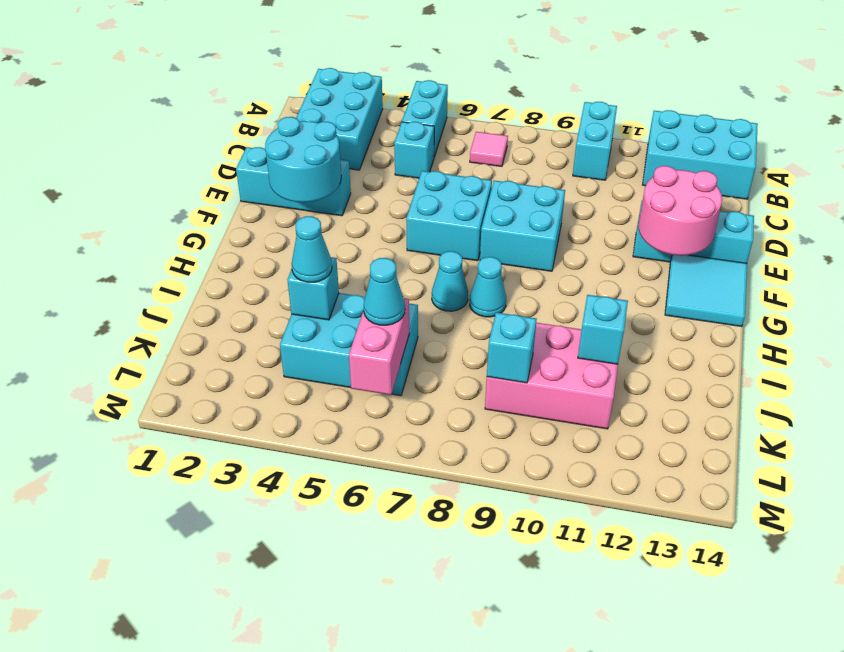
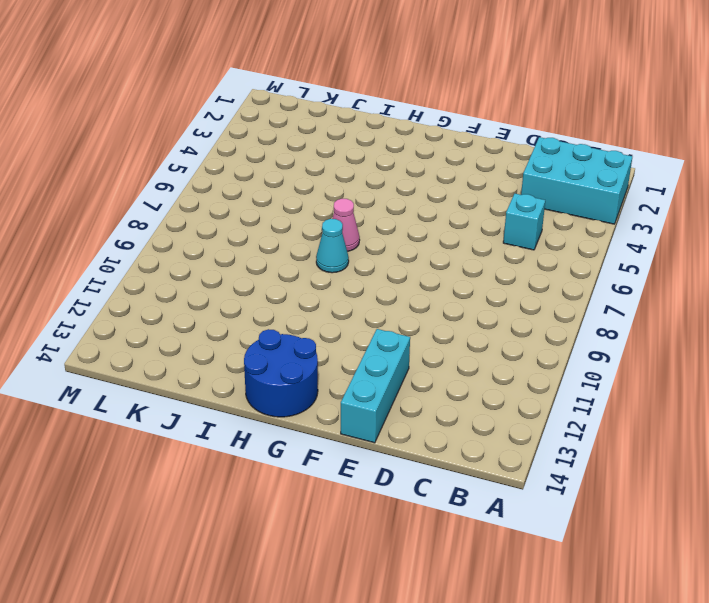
blue round brick G13:H14 level 1 -> cyan tile F13:G14 level 1
pink cone H7 level 1 -> cyan cone H7 level 1
none -> cyan brick A5:B5 level 1
none -> cyan brick A10:B10 level 1
none -> cyan brick A12:B14 level 1

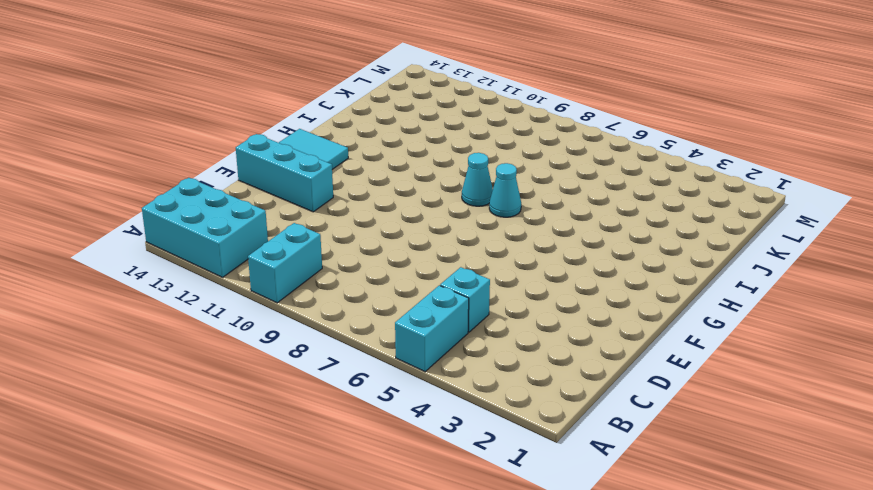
none -> cyan brick A2:C3 level 1
none -> pink tile B7 level 1
none -> cyan brick E1:E3 level 1

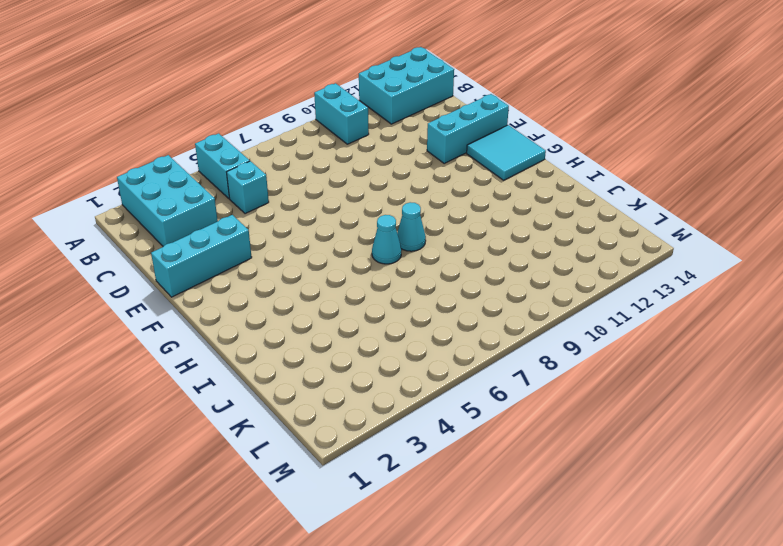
none -> pink tile B7 level 1
none -> cyan brick E6:F7 level 1
none -> cyan brick E8:F9 level 1

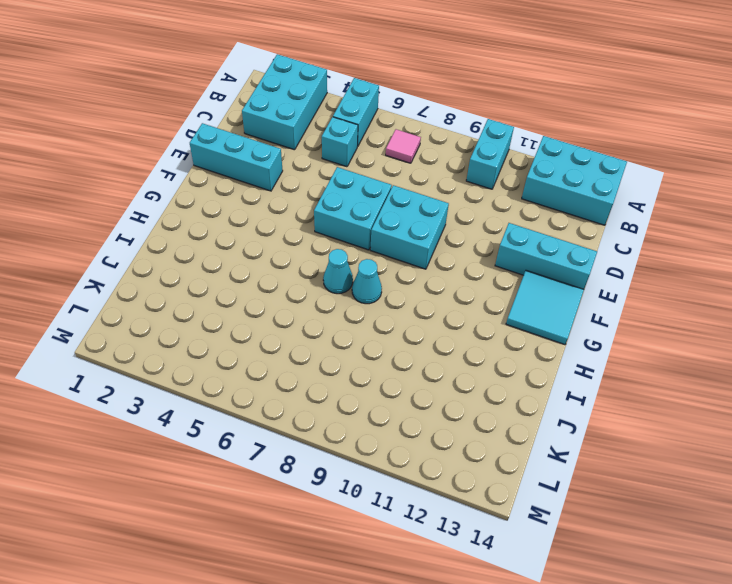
none -> cyan brick J4:K6 level 1
none -> pink brick J9:K11 level 1
none -> cyan round brick E2:F3 level 2

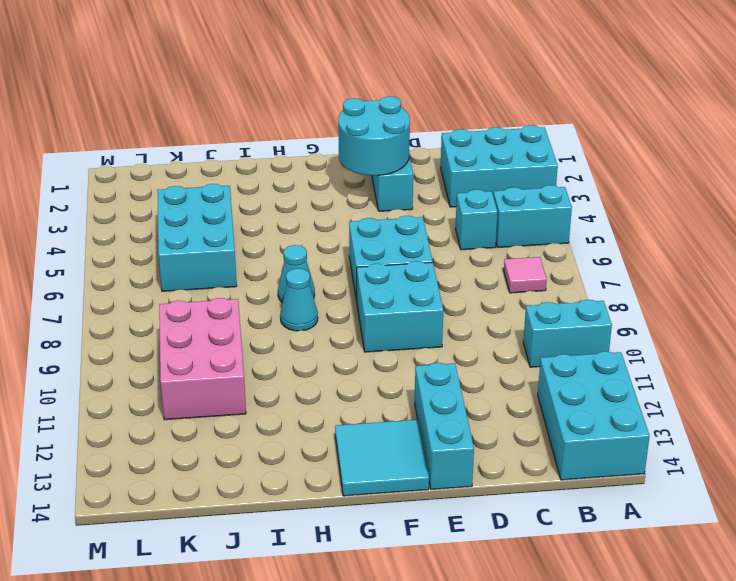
none -> pink round brick E12:F13 level 2
none -> cyan brick J4 level 2
none -> cyan brick J11 level 2

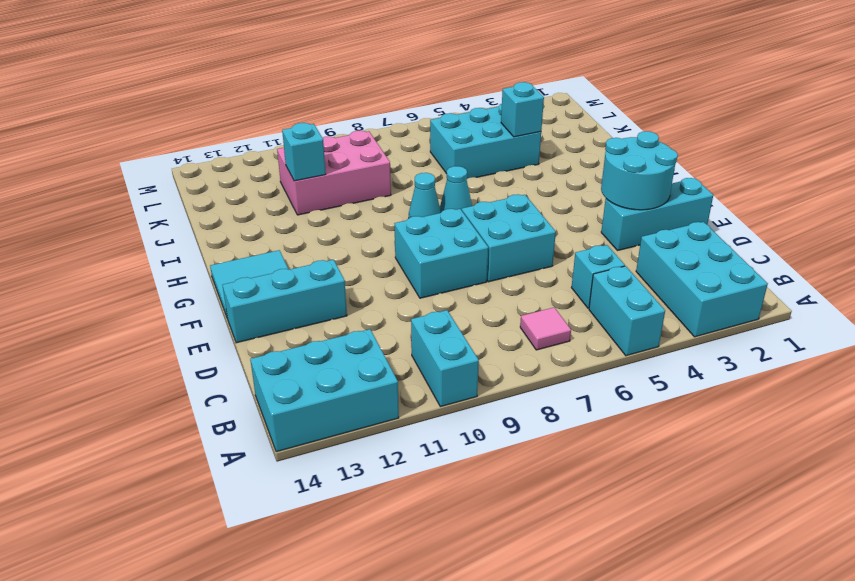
none -> pink round brick E12:F13 level 2
none -> pink brick K6:L6 level 2
none -> cyan brick K9 level 2

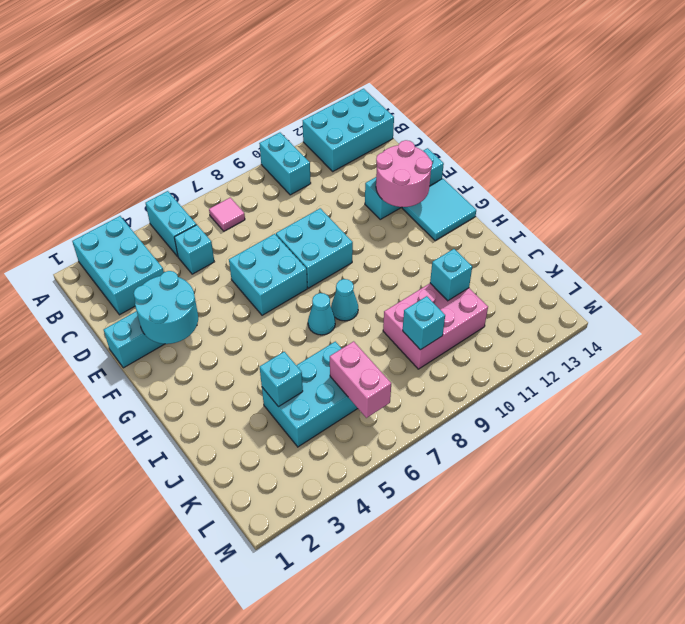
none -> cyan cone J4 level 3
none -> cyan cone K6 level 3

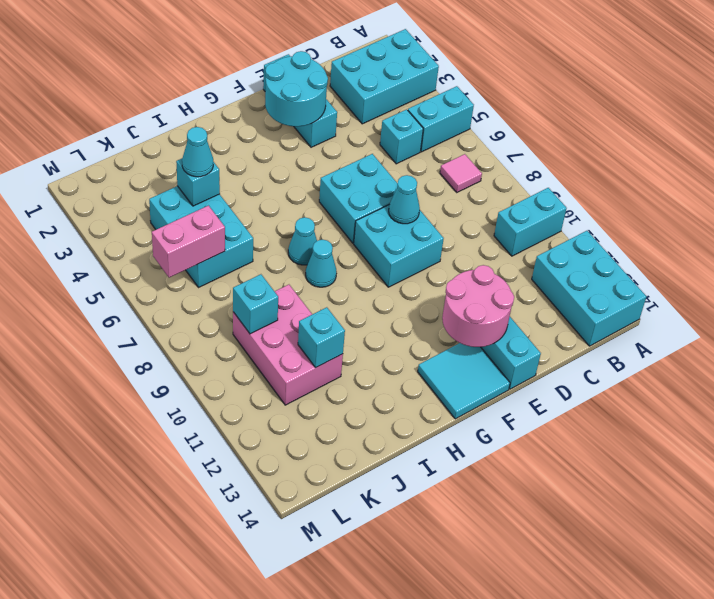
cyan cone E8 level 2 -> cyan cone K6 level 3

